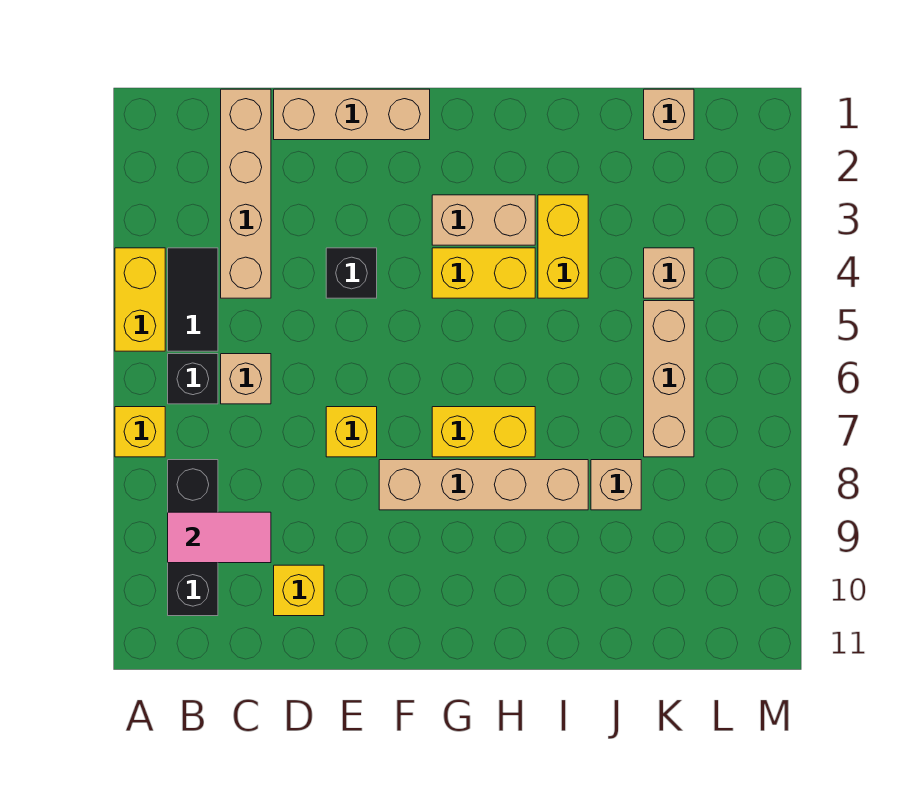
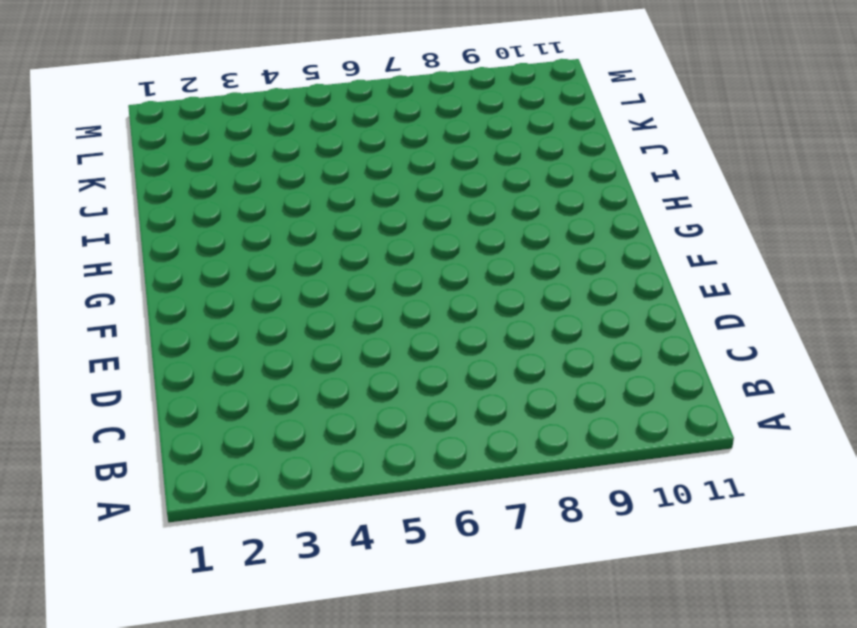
none -> yellow brick A4:A5 level 1
none -> yellow brick A7 level 1
none -> black tile B4:B5 level 1

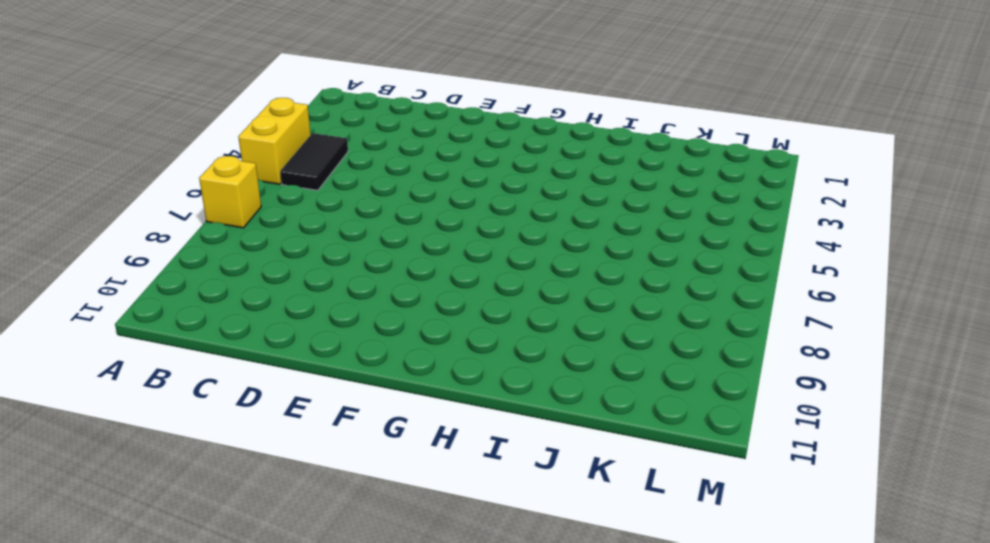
none -> black brick B6 level 1
none -> black brick B8:B10 level 1
none -> tan brick C1:C4 level 1

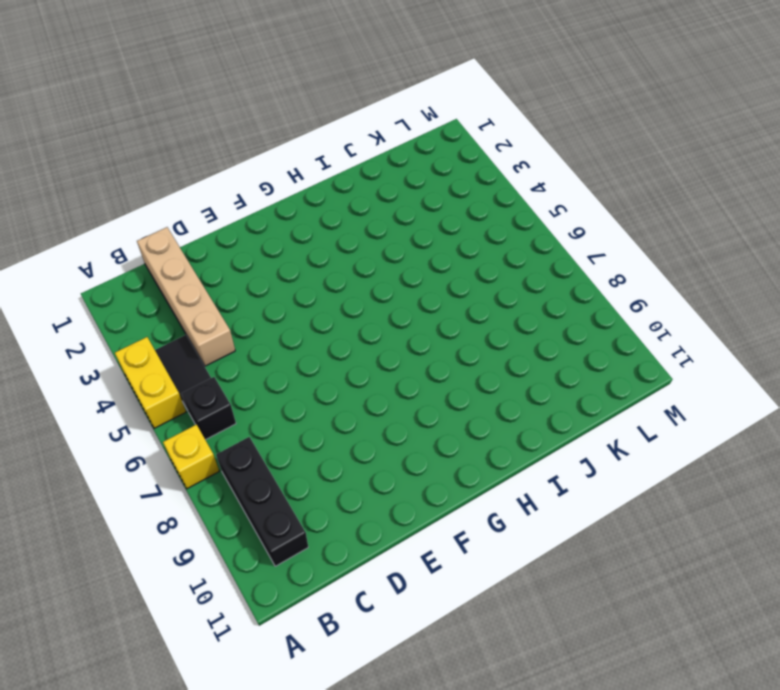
none -> tan brick C6 level 1
none -> tan brick D1:F1 level 1
none -> yellow brick D10 level 1

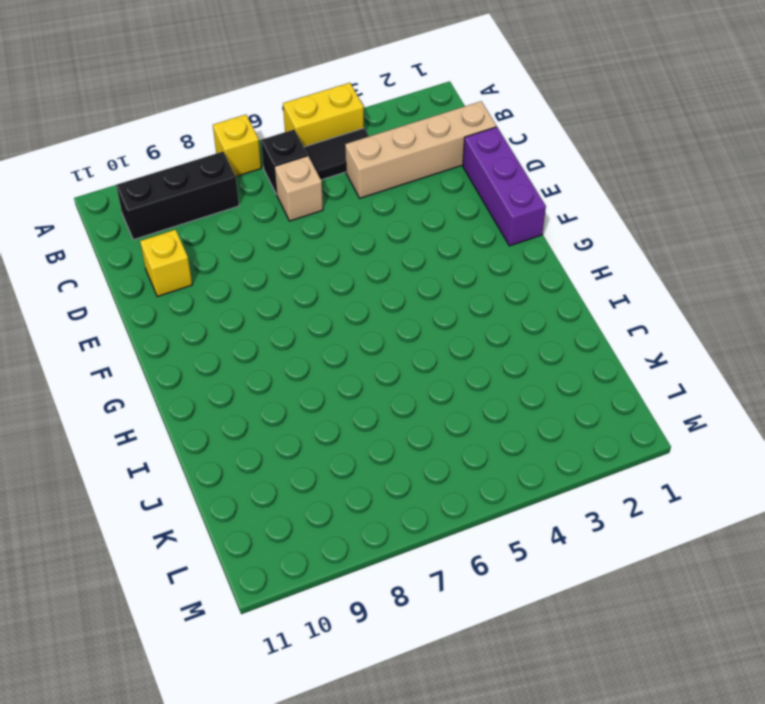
purple brick D1:F1 level 1 -> tan brick D1:F1 level 1
none -> black brick E4 level 1
none -> yellow brick E7 level 1
none -> tan brick F8:I8 level 1

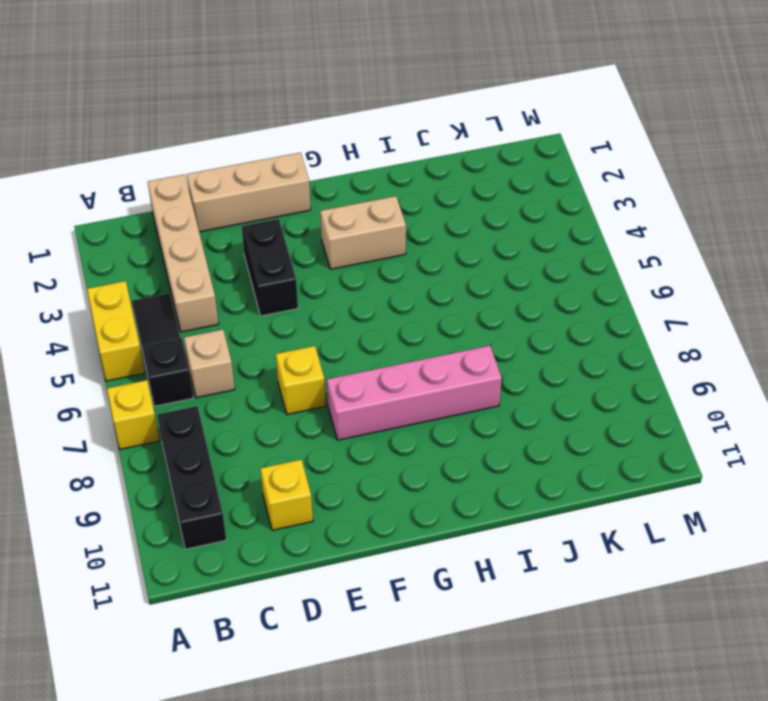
black brick E3:E4 level 1 -> black brick E4 level 1
pink brick F8:I8 level 1 -> tan brick F8:I8 level 1
none -> yellow brick G4:H4 level 1
none -> yellow brick G7:H7 level 1
none -> yellow brick I3:I4 level 1

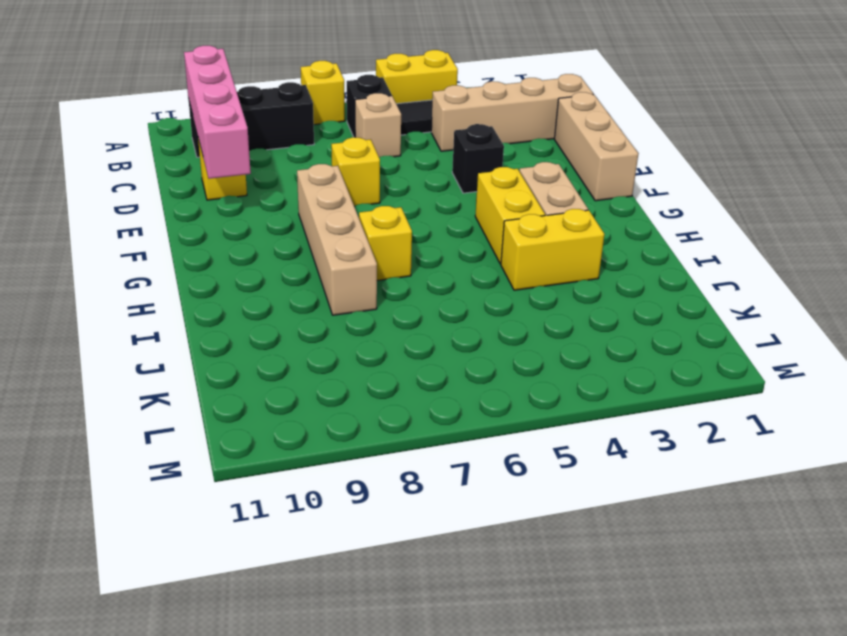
pink brick B10:E10 level 2 -> none
yellow brick H7 level 1 -> yellow brick G7:H7 level 1
none -> tan brick J8 level 1
none -> tan brick K1 level 1
none -> tan brick K4 level 1

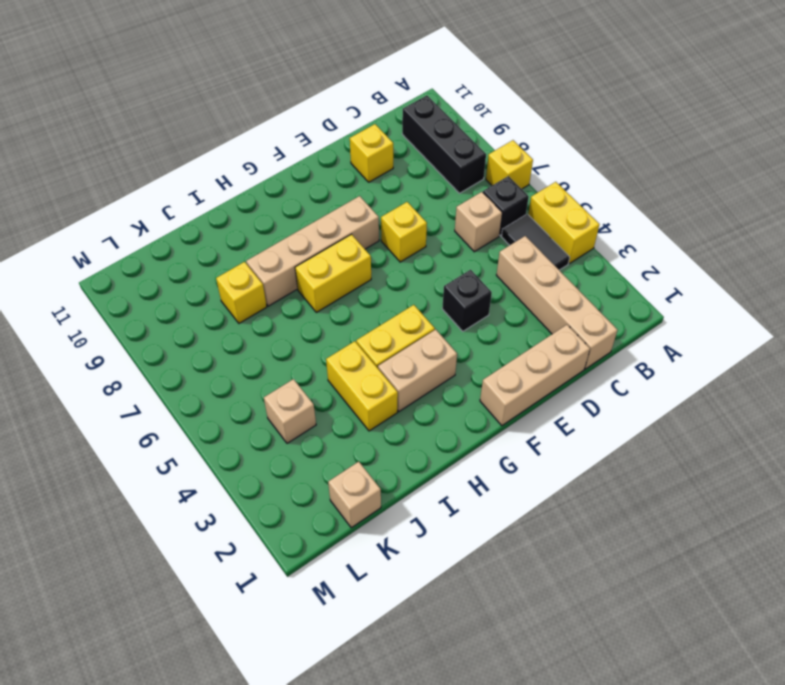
yellow brick J8 level 1 -> tan brick J8 level 1
none -> tan brick K5:K7 level 1
none -> pink tile B9:C9 level 2

